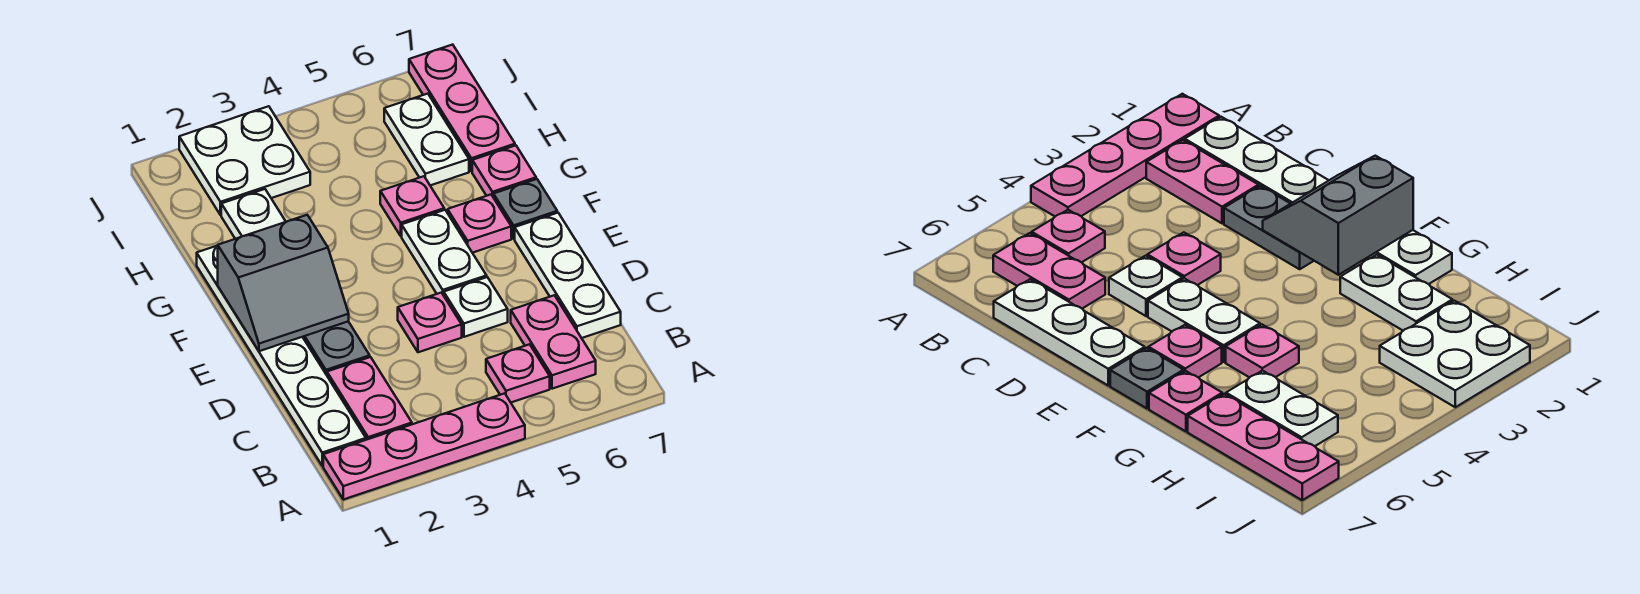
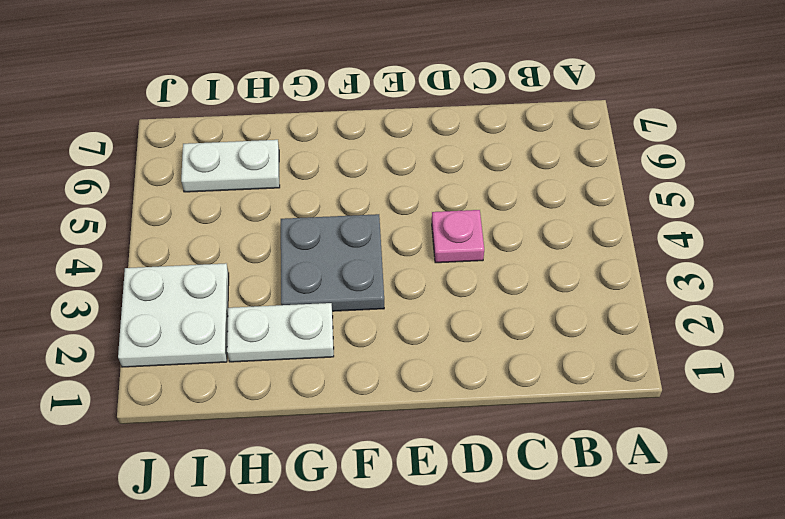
grey plate F3:G4 level 1 -> none
none -> pink plate A1:A4 level 1
none -> white plate B1:G1 level 1
none -> pink plate B2:C2 level 1

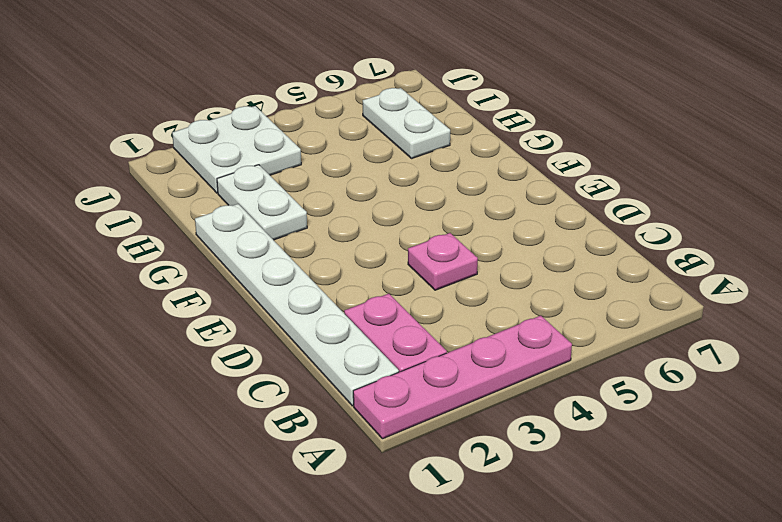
none -> pink plate B5 level 1
none -> pink plate B6:C6 level 1
none -> white plate C7:E7 level 1

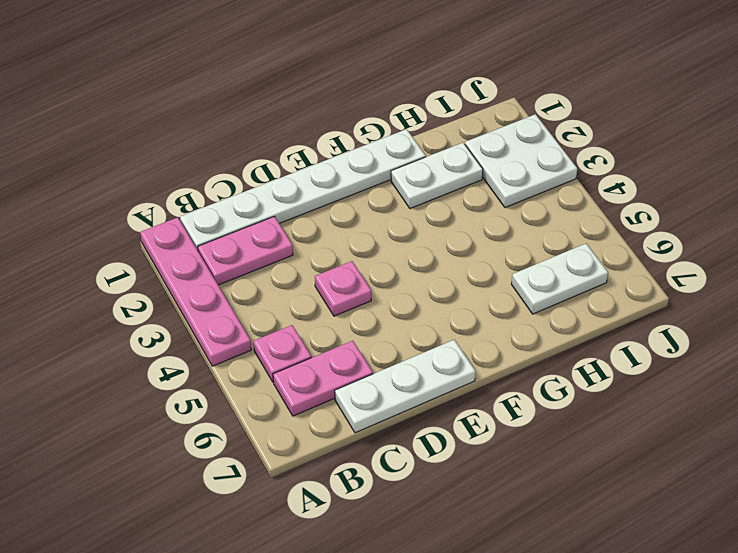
none -> grey plate D2:E2 level 1
none -> white plate D5 level 1
none -> white plate E5:F5 level 1

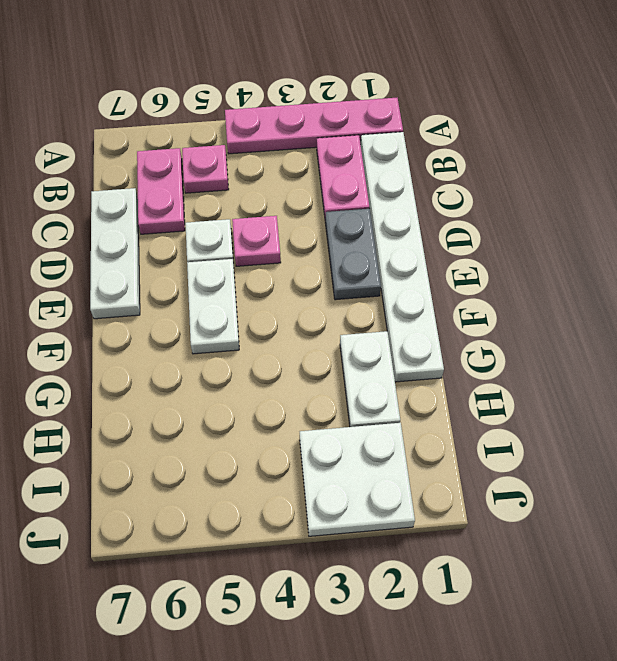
none -> pink plate F6 level 1
none -> grey plate F7 level 1
none -> pink plate G5 level 1

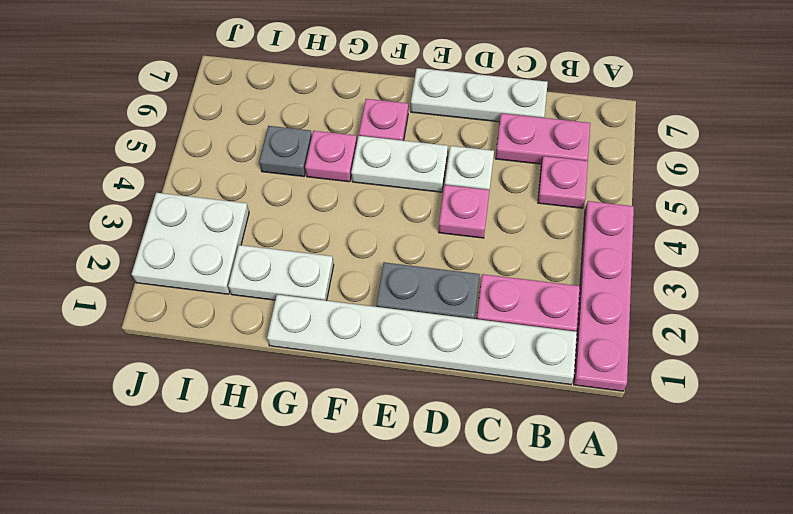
grey plate H5 level 1 -> grey plate F7 level 1
none -> pink plate G7 level 1
none -> white plate H6:I6 level 1
none -> pink plate H7:J7 level 1

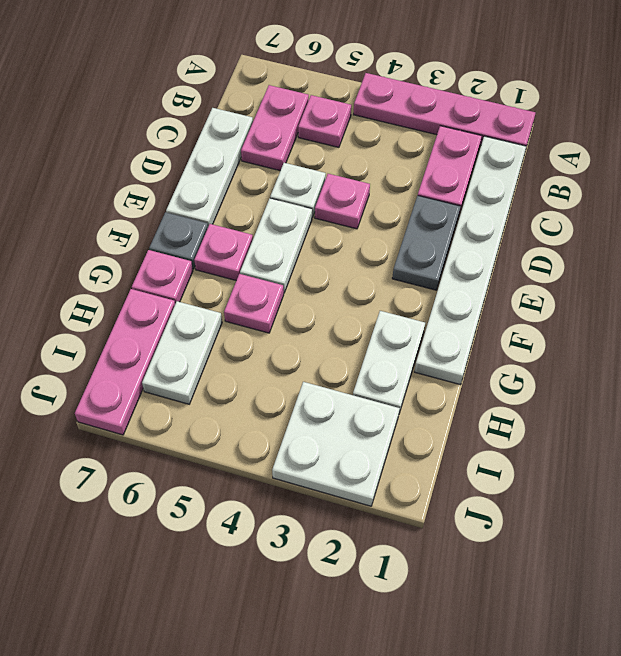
none -> grey slope E1:F2 level 2 top F

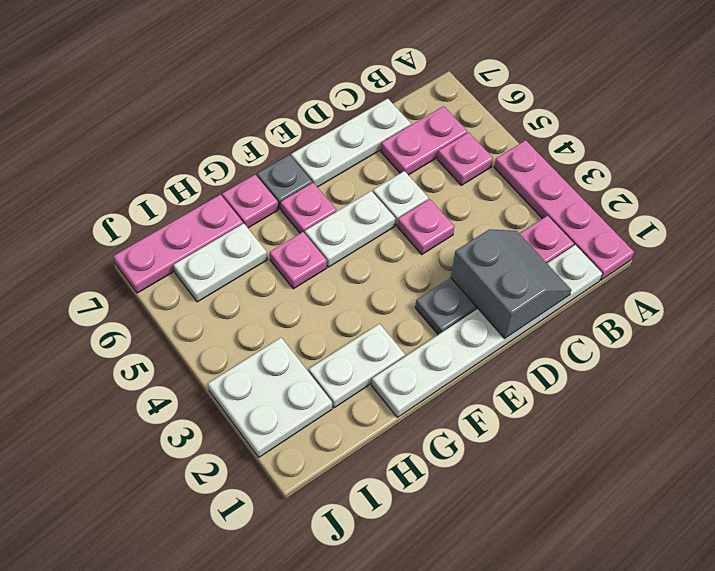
grey slope C1:D2 level 2 top D -> grey slope E1:F2 level 2 top F

